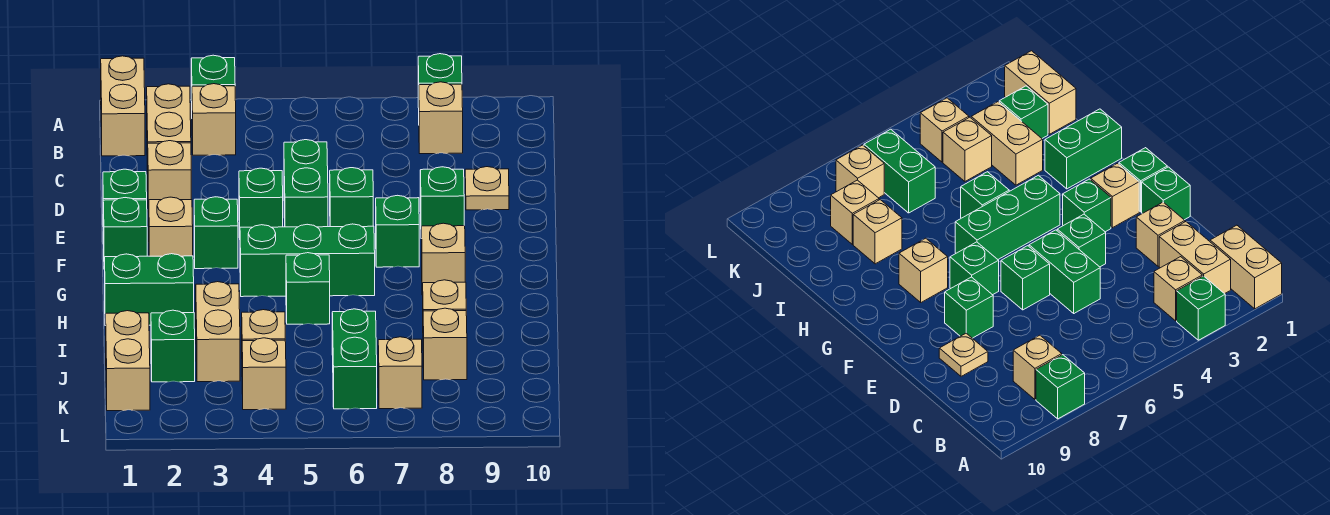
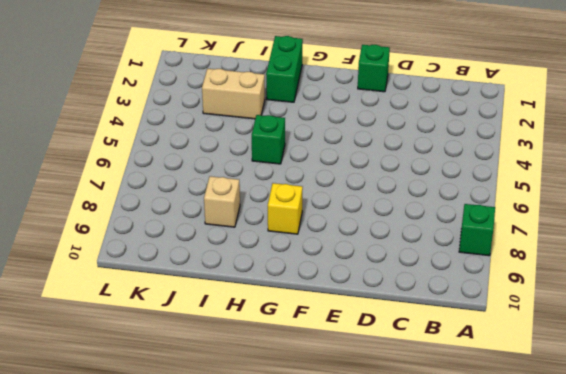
yellow brick G8 level 1 -> tan brick G8 level 1
none -> tan brick A1:B1 level 1
none -> green brick A3 level 1
none -> tan brick B2:C2 level 1
none -> tan brick B3 level 1

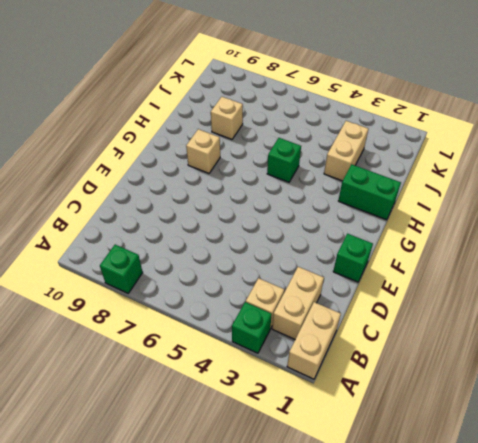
none -> tan brick B8 level 1
none -> tan brick D2 level 1
none -> green brick D5:E5 level 1
none -> tan plate D9 level 1

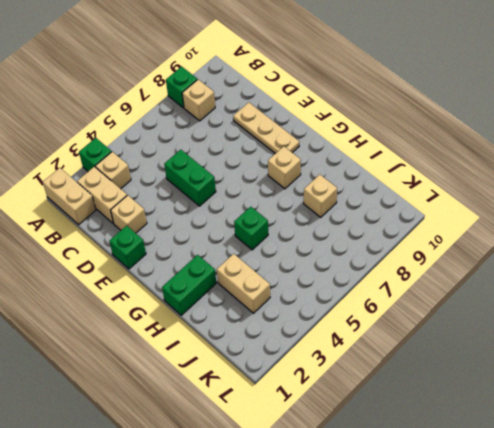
tan plate D9:F9 level 1 -> tan plate D9 level 1
none -> green brick E4 level 1
none -> green brick E6 level 1
none -> green brick E8 level 1
none -> green brick F1 level 1

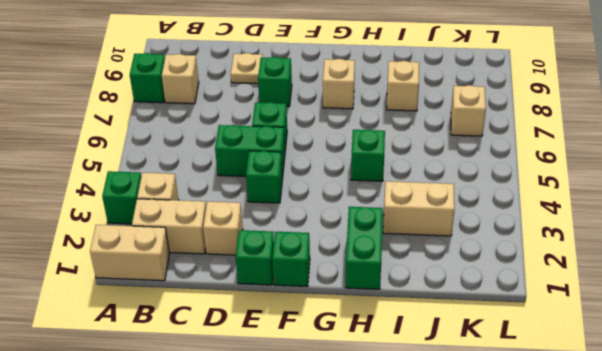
none -> tan brick F2 level 1
none -> green brick F3 level 1
none -> green brick F7 level 1
none -> green brick G4:G6 level 1

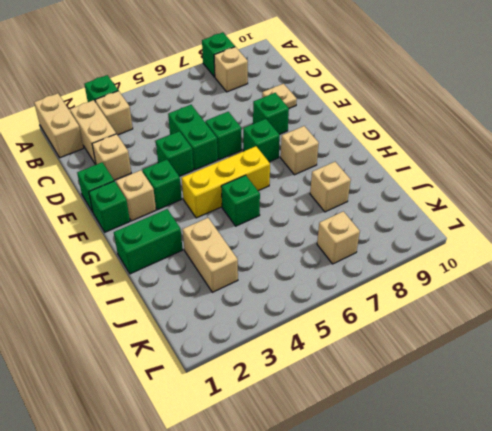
yellow brick G4:G6 level 1 -> green brick G4:G6 level 1
none -> tan brick J1:K1 level 1
none -> green brick J2 level 1
none -> tan brick J4 level 1
none -> green brick J6:K6 level 1

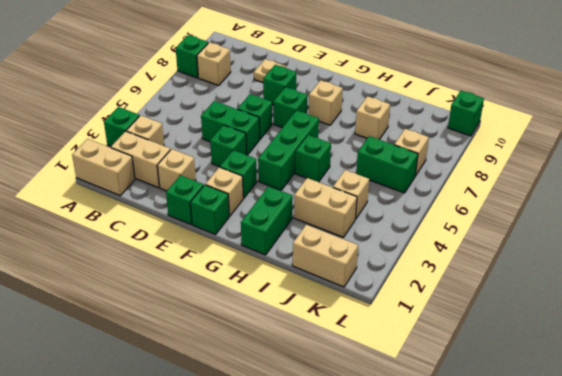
green brick L10 level 1 -> green brick J2 level 1
none -> tan brick J8 level 1
none -> tan brick K4 level 1

